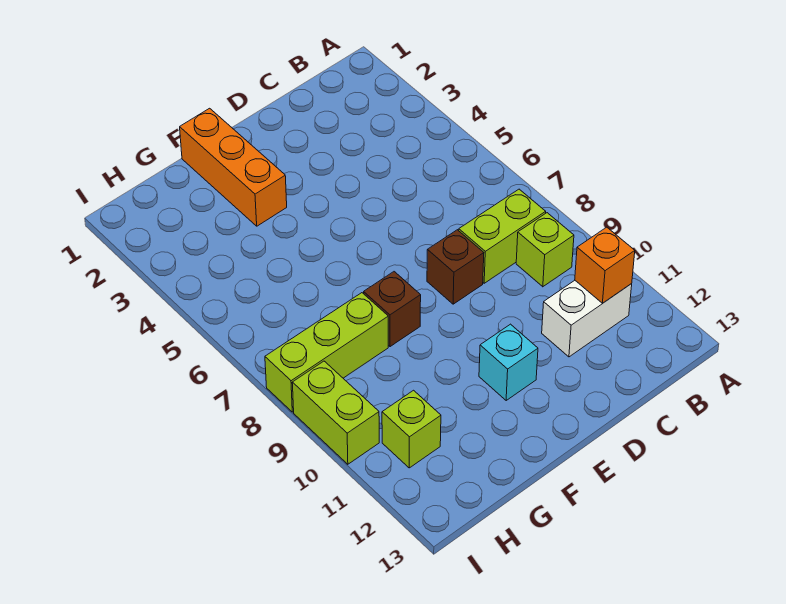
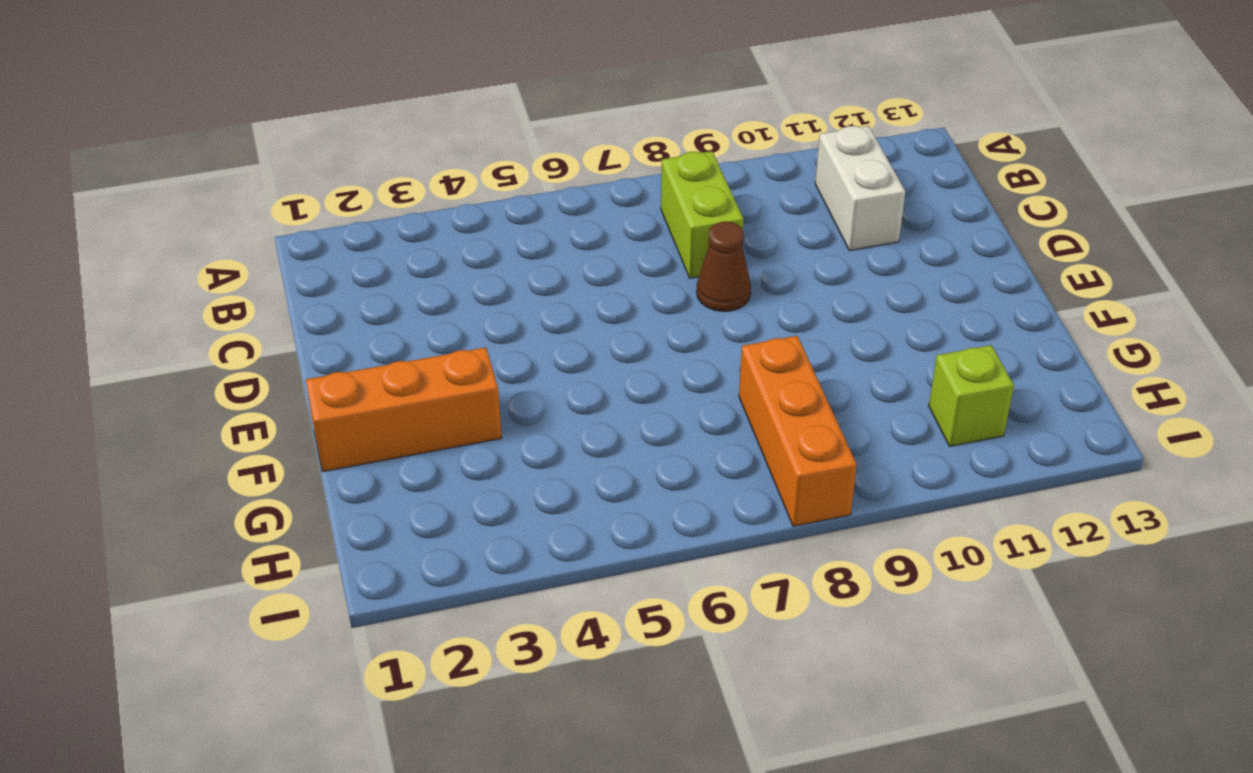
brown cone D8 level 1 -> brown brick D8 level 1
orange brick G8:I8 level 1 -> lime brick G8:I8 level 1
none -> lime brick B9 level 1
none -> cyan brick E11 level 1

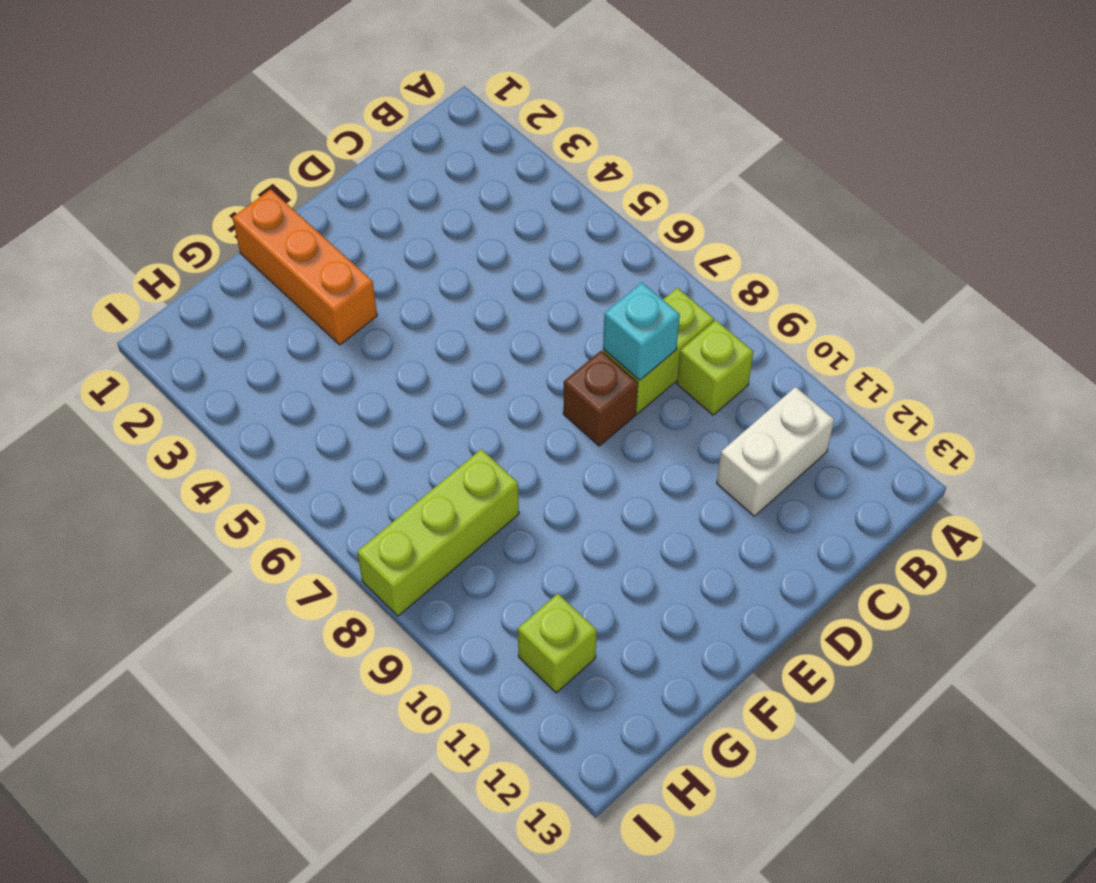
cyan brick C8 level 2 -> cyan brick E11 level 1
none -> brown brick F8 level 1
none -> lime brick I9:I10 level 1

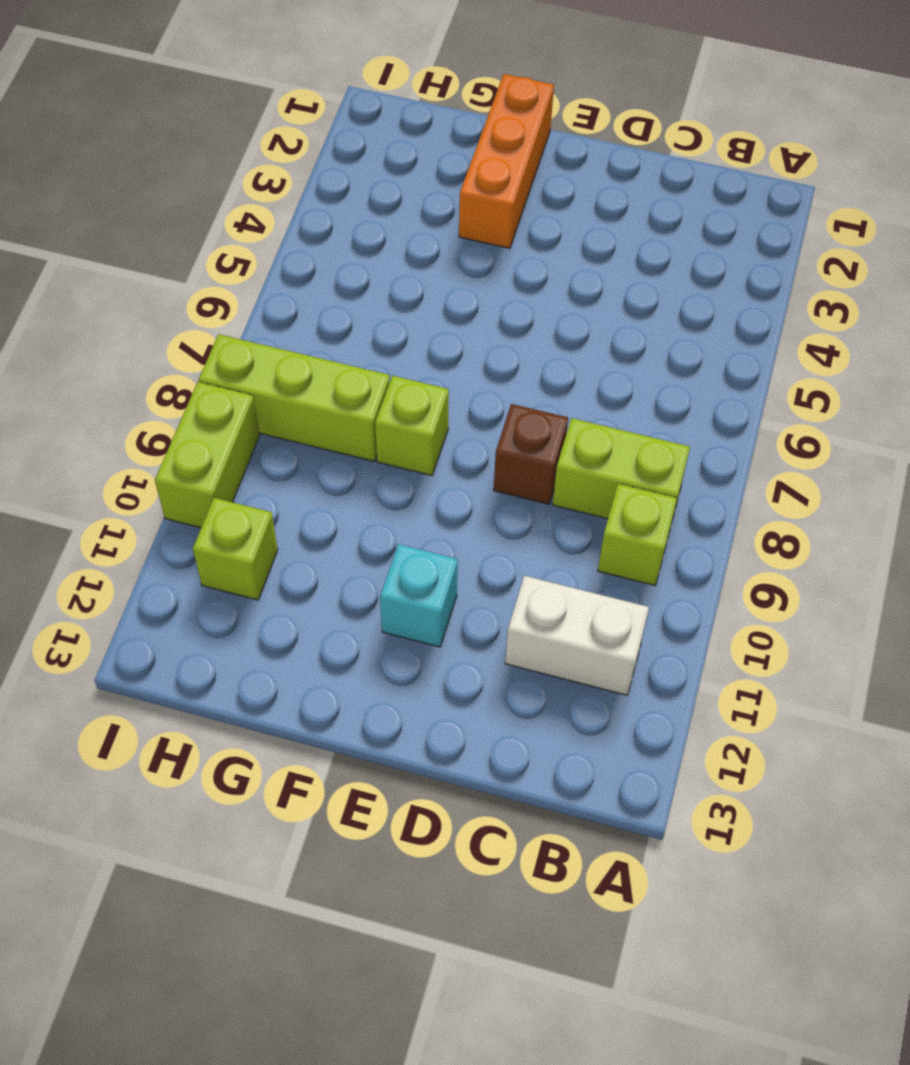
lime brick F8 level 1 -> brown brick F8 level 1
none -> orange brick B11 level 2

